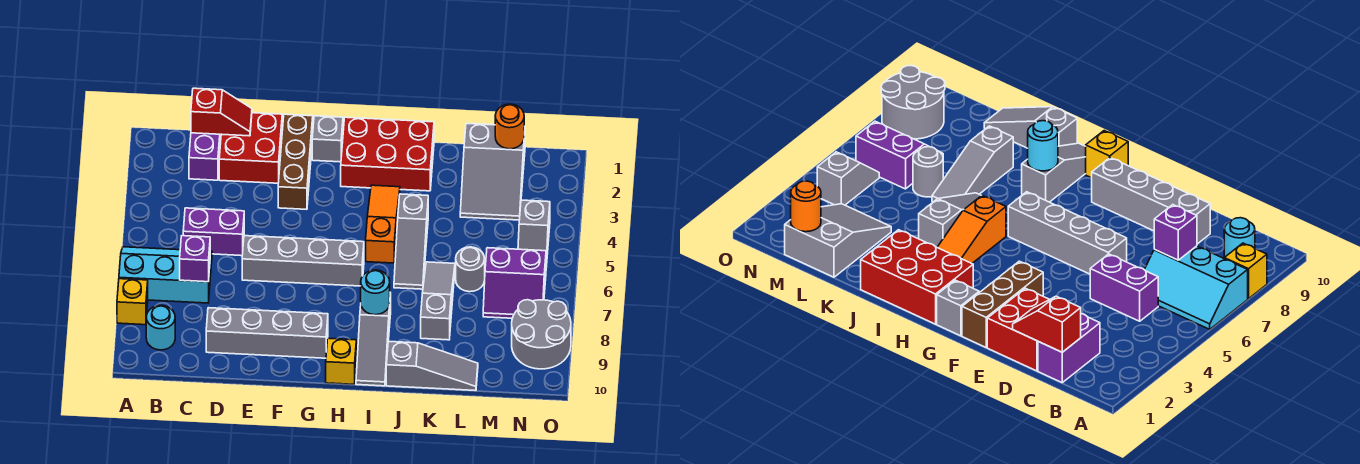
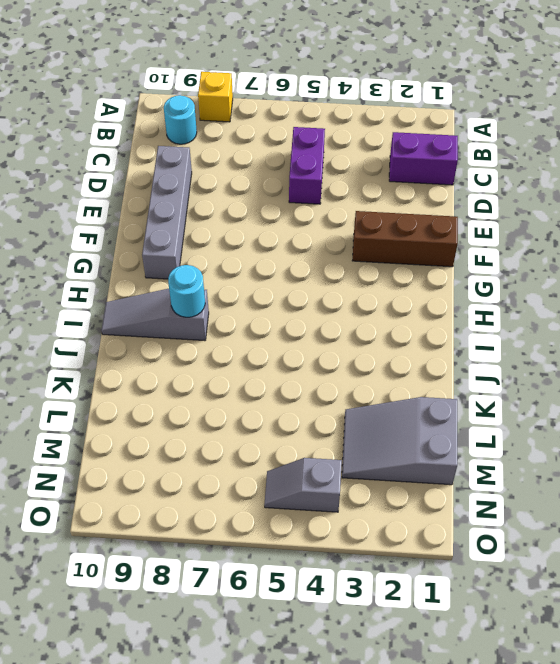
none -> cyan slope A6:C7 level 1 top 7
none -> red brick D1:E2 level 1
none -> grey brick E6:H6 level 1

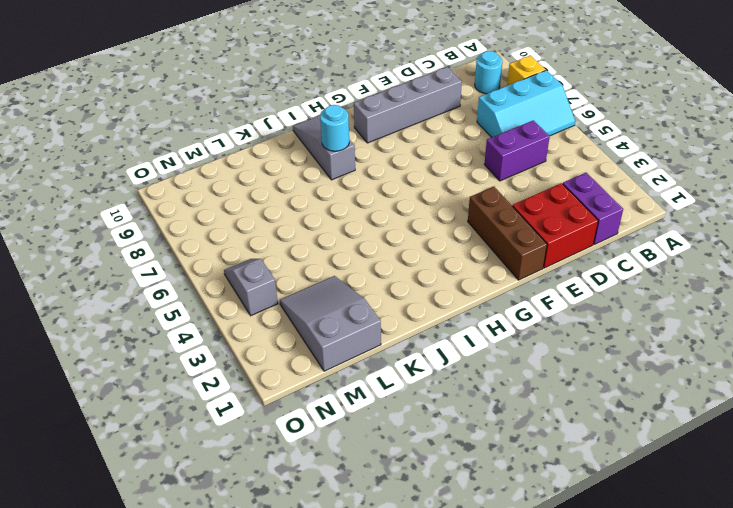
none -> grey brick E6:H6 level 1
none -> grey brick G1 level 1
none -> red brick H1:J2 level 1

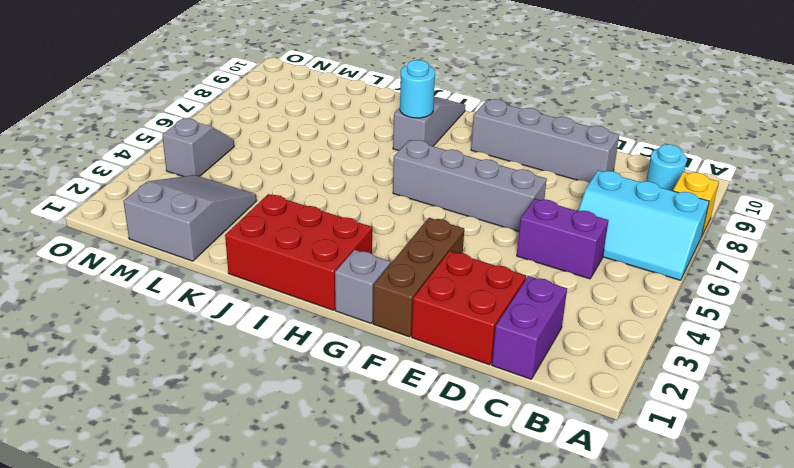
none -> yellow brick H10 level 1
none -> orange slope I3:I5 level 1 top 5
none -> grey slope J4:J6 level 1 top 4

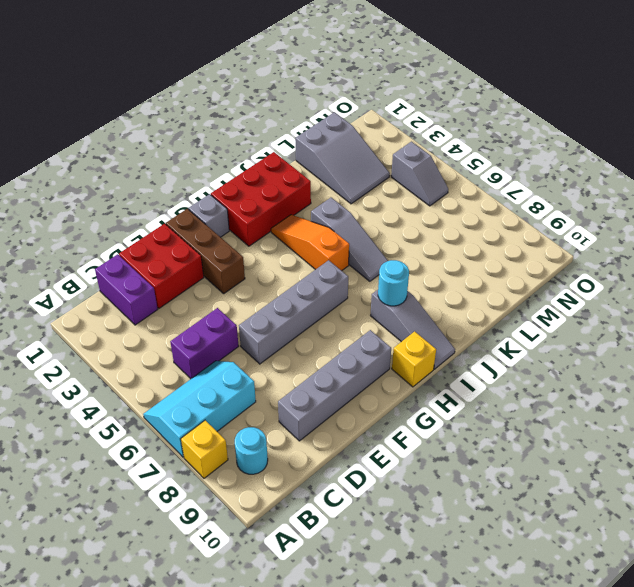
none -> grey slope J10:L10 level 1 top J
none -> grey slope K6:K8 level 1 top 8
none -> grey round brick L6 level 1

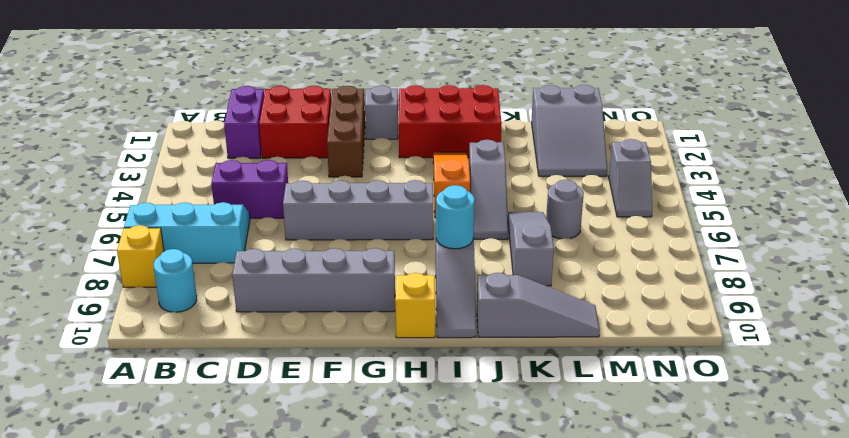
none -> purple slope M6:N7 level 1 top 6
none -> grey round brick N8:O9 level 1
none -> red slope C1:D1 level 2 top C

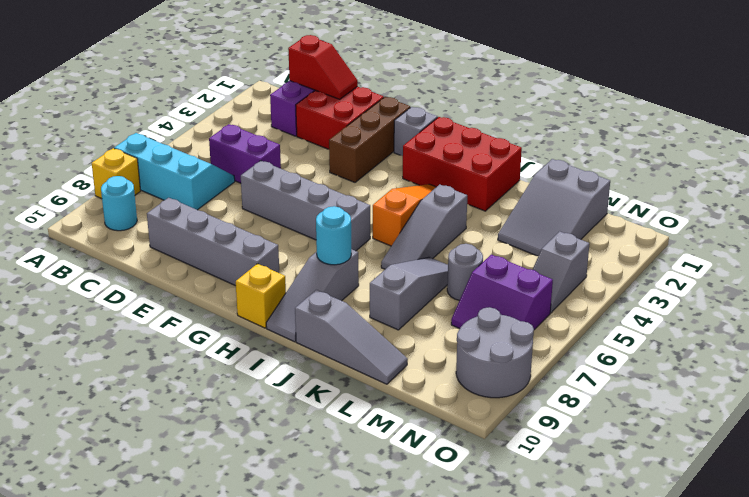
none -> purple brick C7 level 2
none -> orange round brick M1 level 2

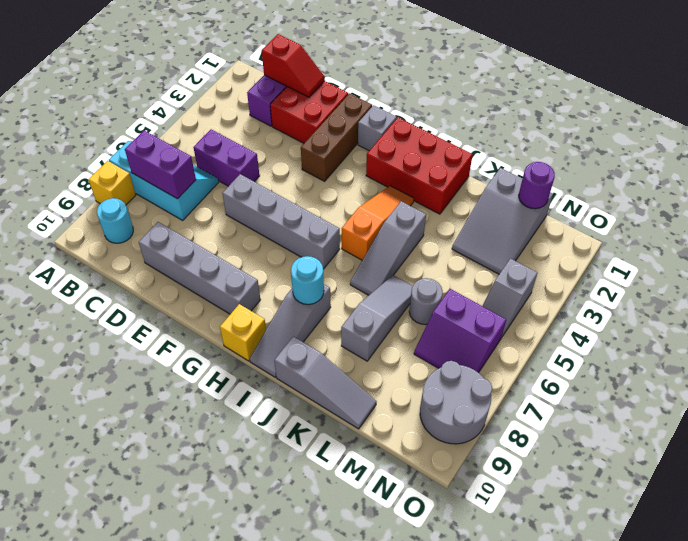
purple brick B7:C7 level 2 -> purple brick C7 level 2
purple round brick M1 level 2 -> orange round brick M1 level 2

